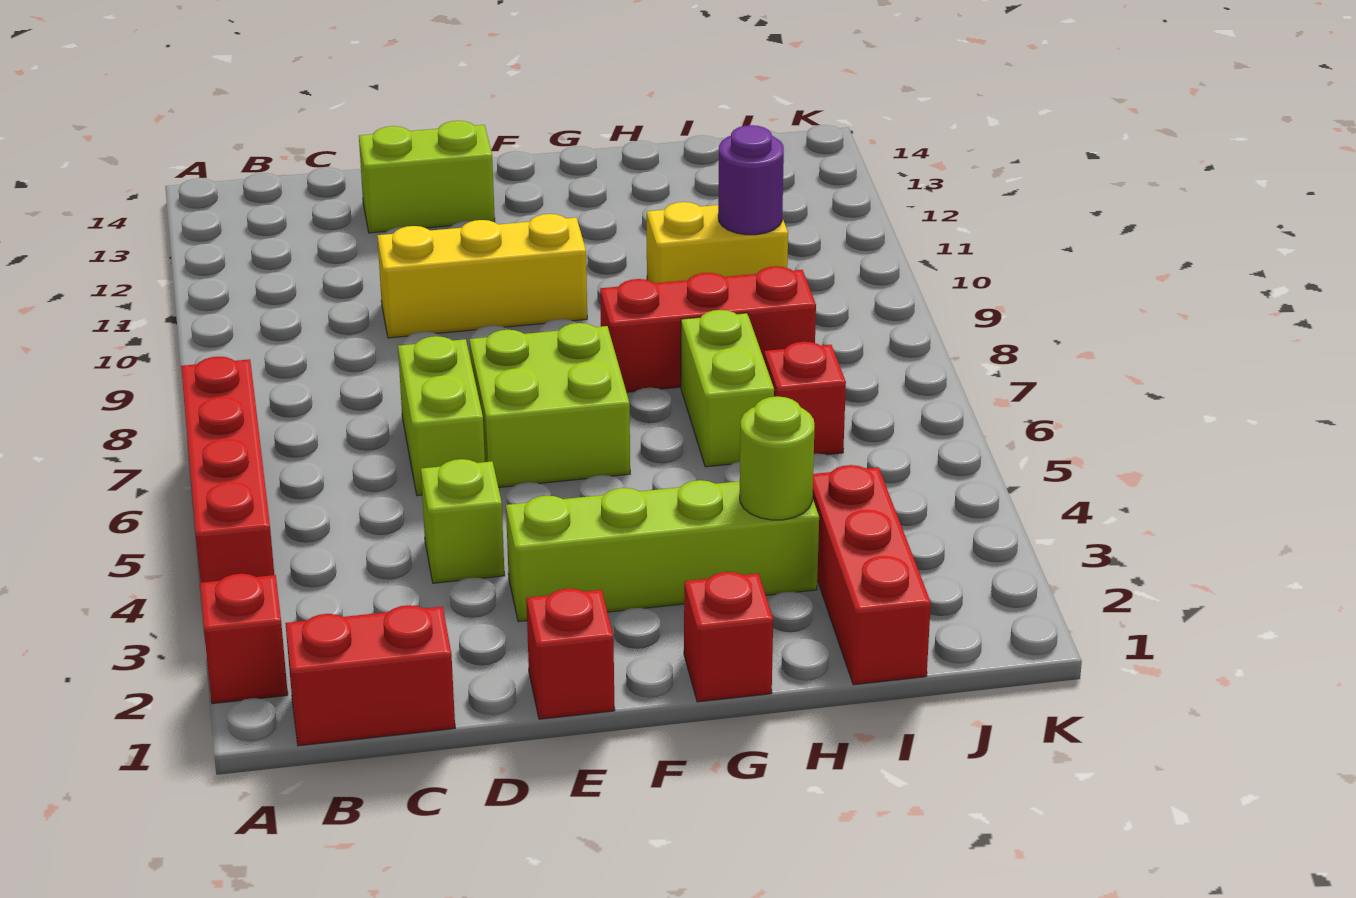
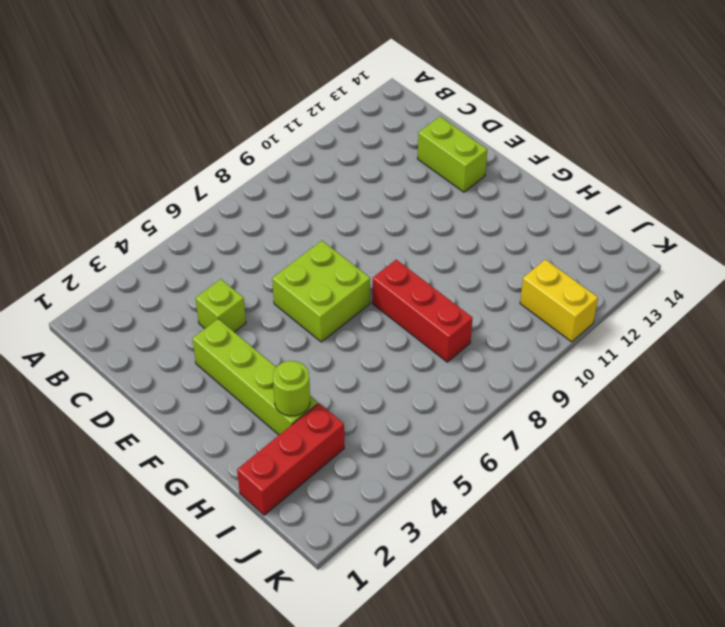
yellow brick J11:K11 level 1 -> yellow brick H10:I10 level 1
none -> red brick A2 level 1
none -> red brick A4:A7 level 1
none -> red brick B1:C1 level 1

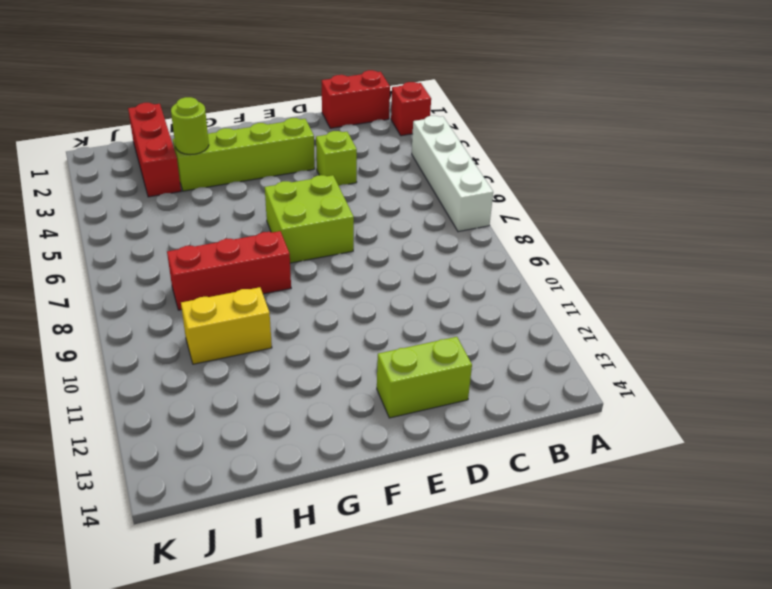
white brick A4:A7 level 1 -> red brick A4:A7 level 1
none -> lime brick D6:D7 level 1
none -> yellow brick D10:F10 level 1
none -> red brick E1 level 1

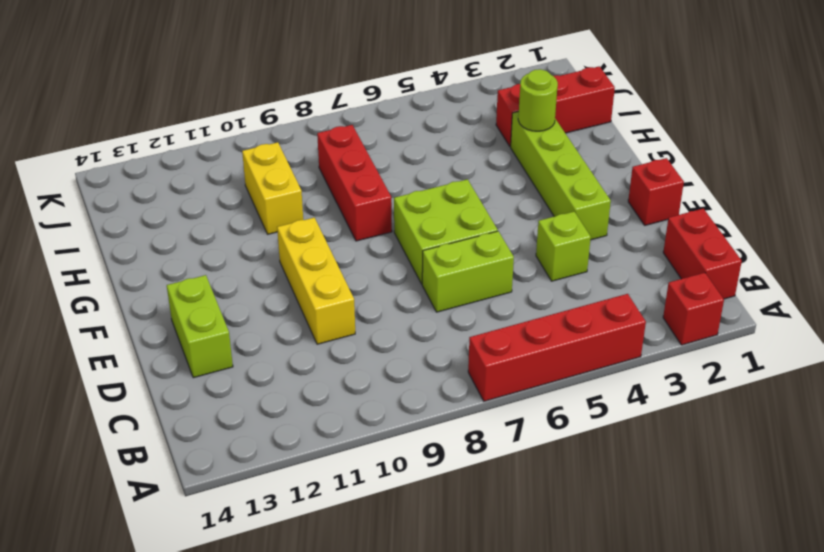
none -> red brick G1 level 1
none -> lime brick H6:H7 level 1
none -> red brick I6 level 1

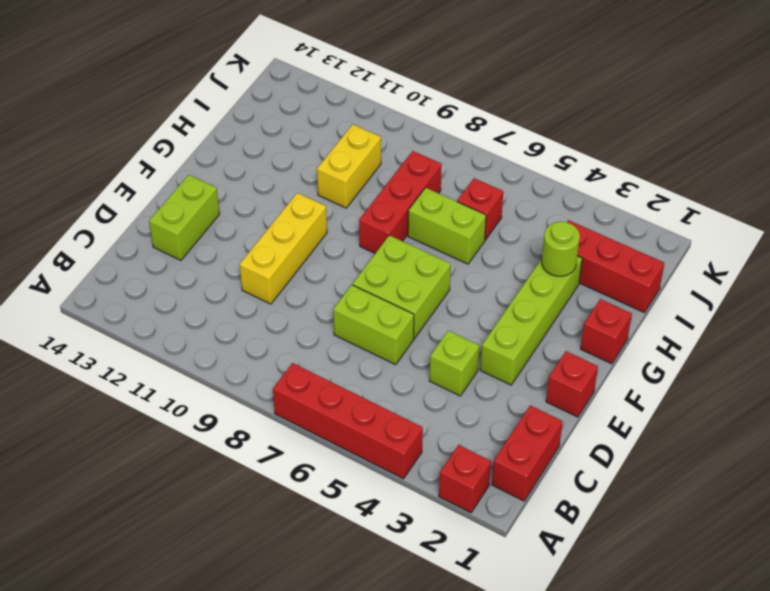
none -> purple round brick I10 level 2

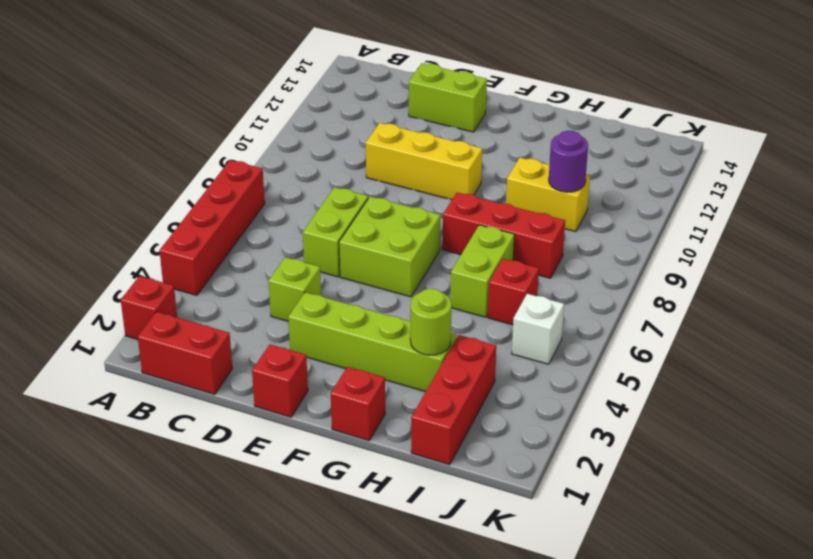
white brick J5 level 1 -> none

